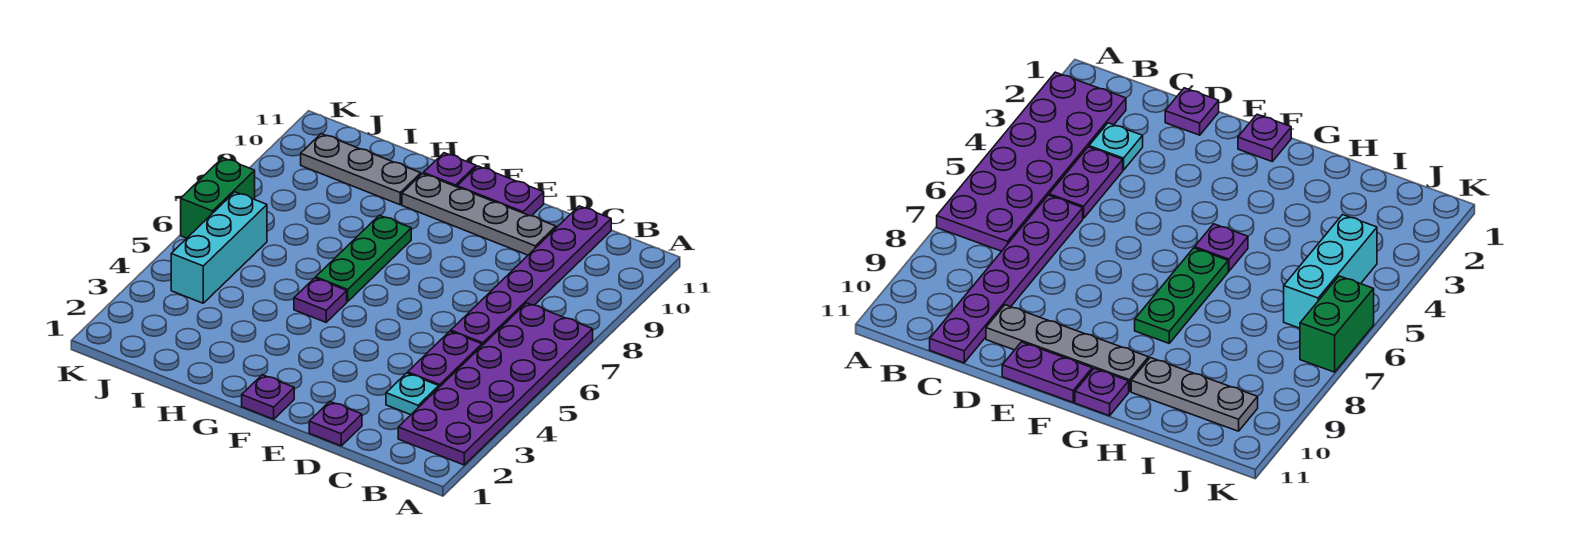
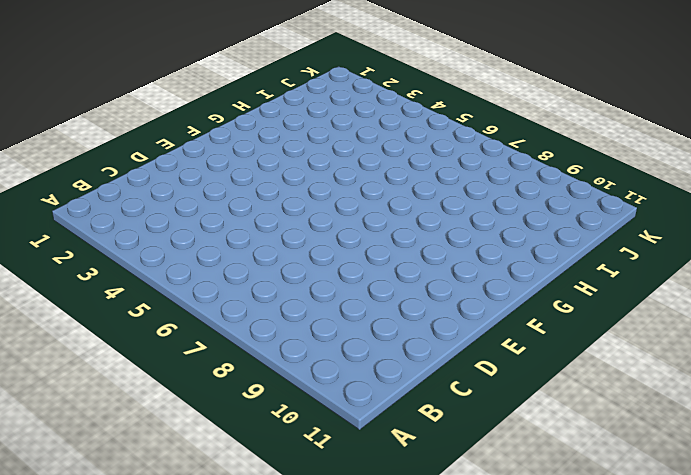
none -> purple plate A2:B7 level 1
none -> cyan plate C3 level 1
none -> purple plate C4:C5 level 1

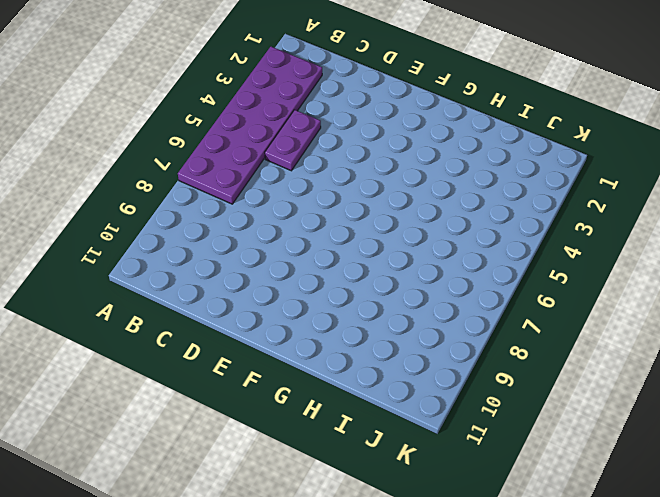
none -> cyan plate C3 level 1
none -> purple plate C6:C11 level 1
none -> purple plate D1 level 1

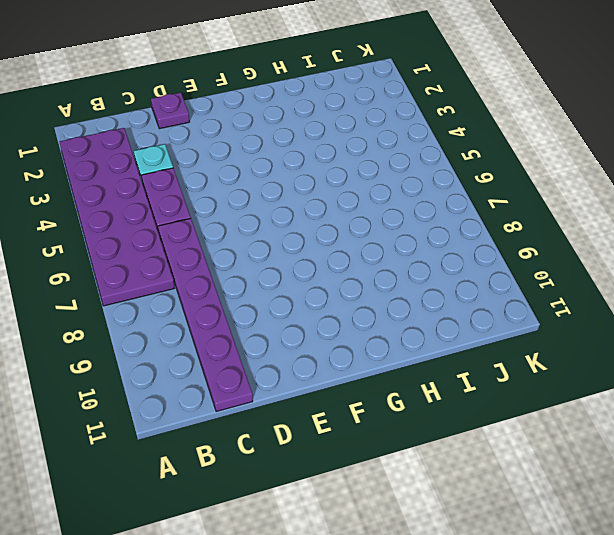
none -> grey plate D10:G10 level 1
none -> purple plate E11:F11 level 1
none -> purple plate F1 level 1

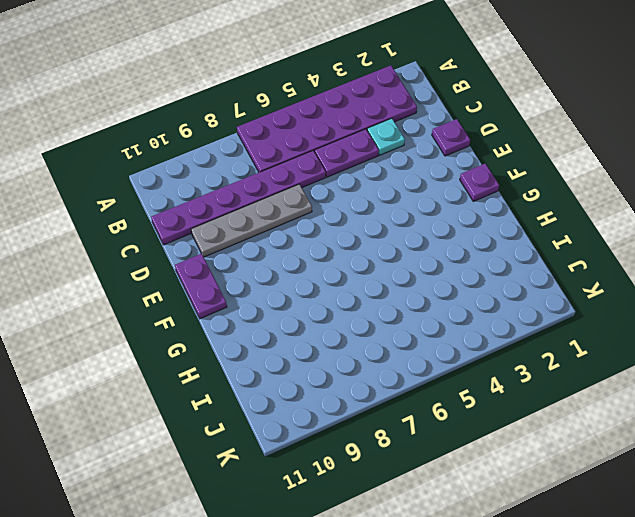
grey plate D7:D10 level 1 -> grey plate D10:G10 level 1
none -> purple plate G5 level 1
none -> green plate G6:G8 level 1
none -> purple plate G11 level 1

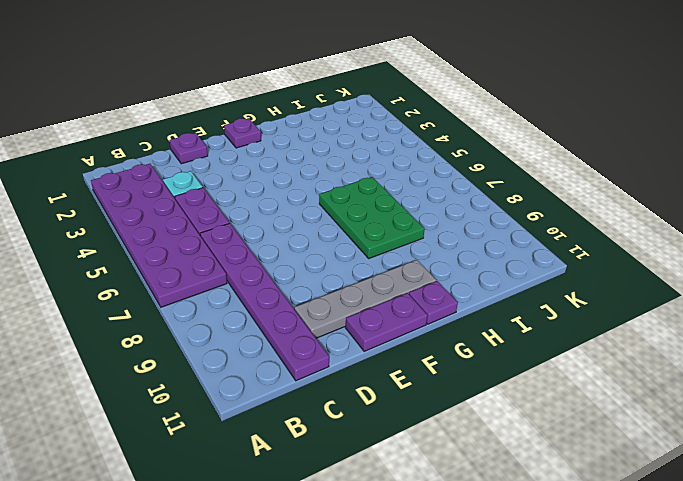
green plate G6:H8 level 1 -> green plate G6:G8 level 1
none -> purple plate G5 level 1
none -> grey plate H10:J10 level 1
none -> cyan brick J4:J6 level 1

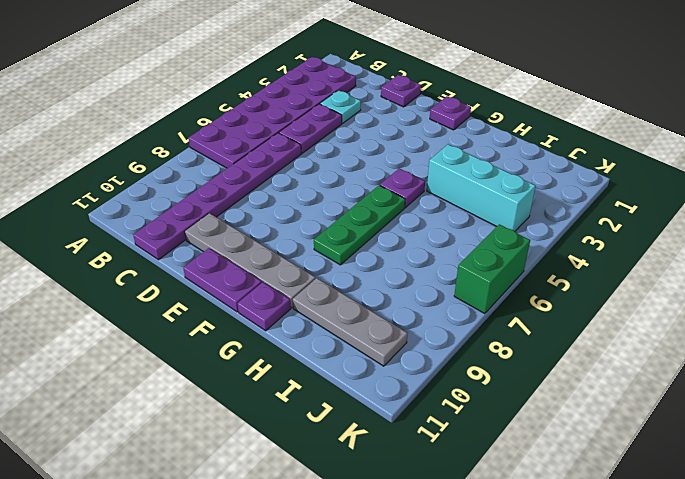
cyan brick H4:J4 level 1 -> cyan brick J4:J6 level 1

